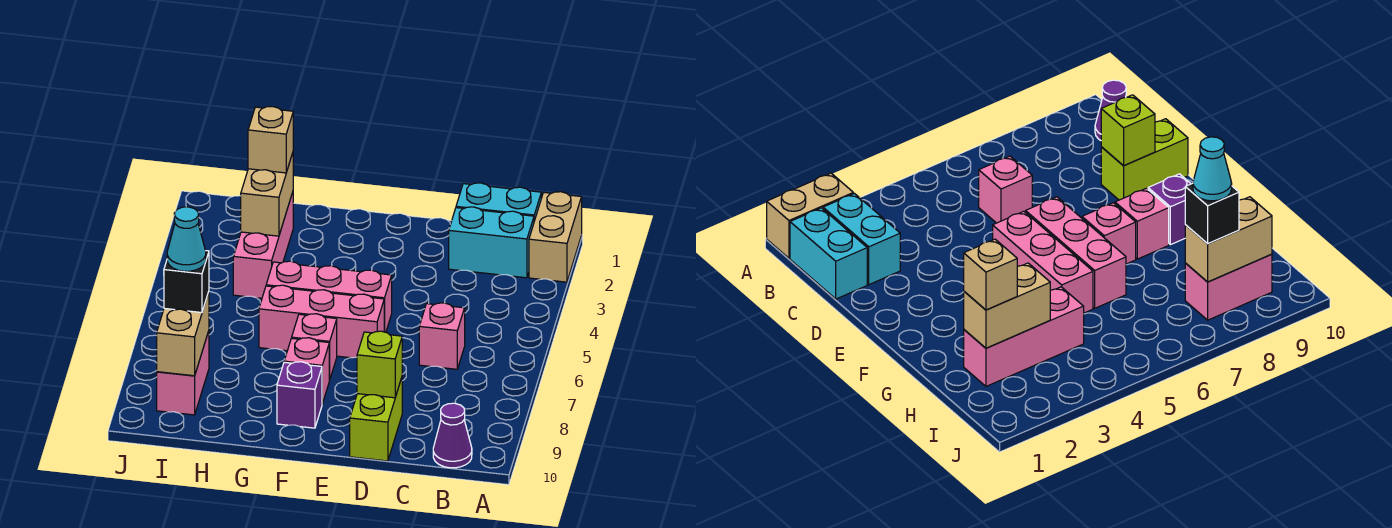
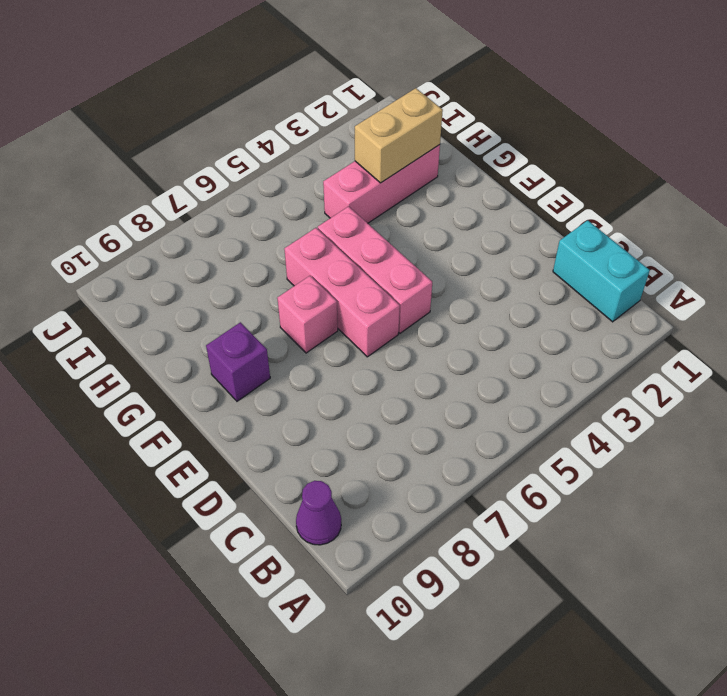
none -> tan brick A1:A2 level 1
none -> cyan brick B2:C2 level 1
none -> pink brick C6 level 1

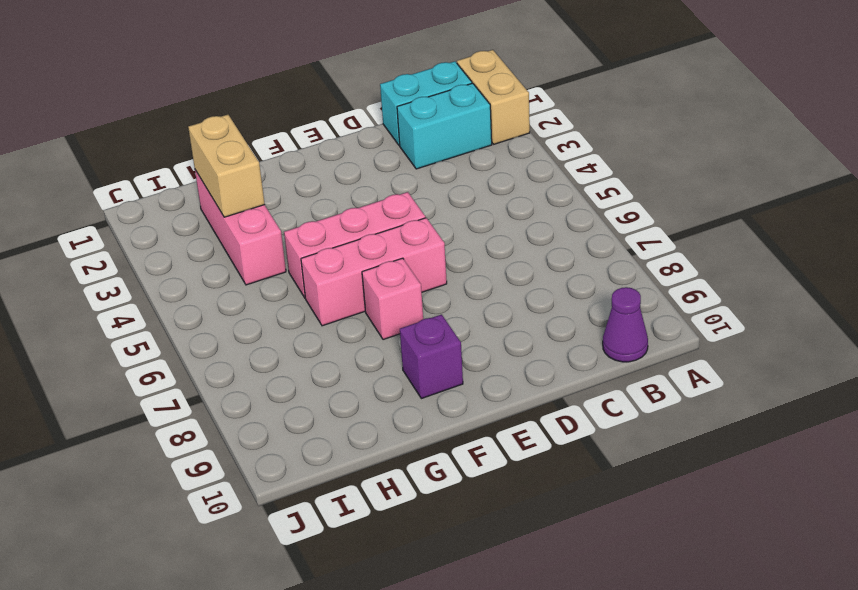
none -> pink brick C6 level 1
none -> lime brick D9:D10 level 1
none -> pink brick F8 level 1

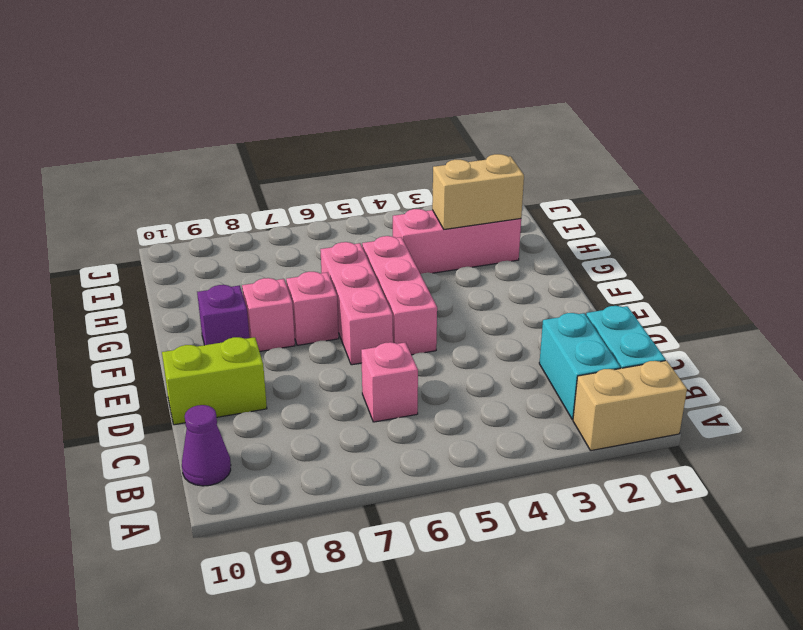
none -> pink brick I8:I9 level 1
none -> lime brick D9 level 2
none -> tan brick I8:I9 level 2

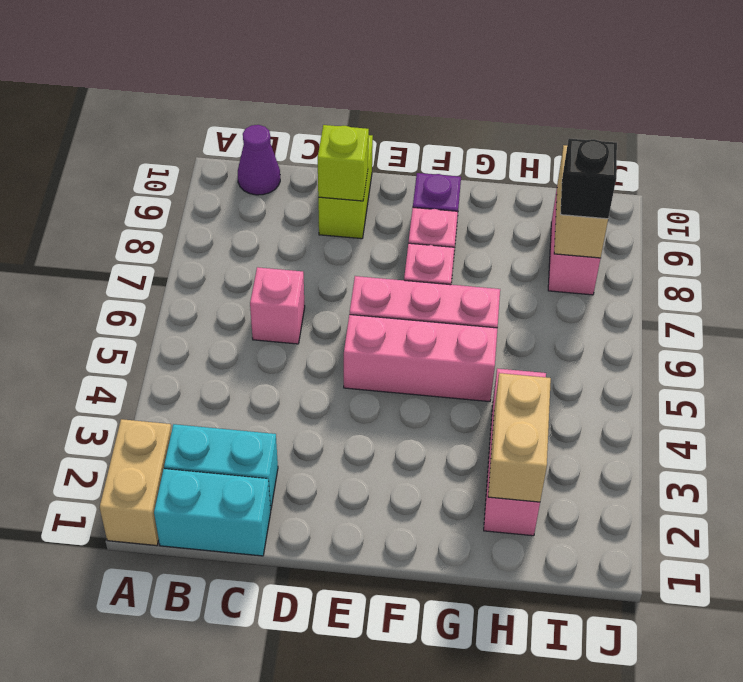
none -> tan brick H2 level 3
none -> cyan cone I8 level 4

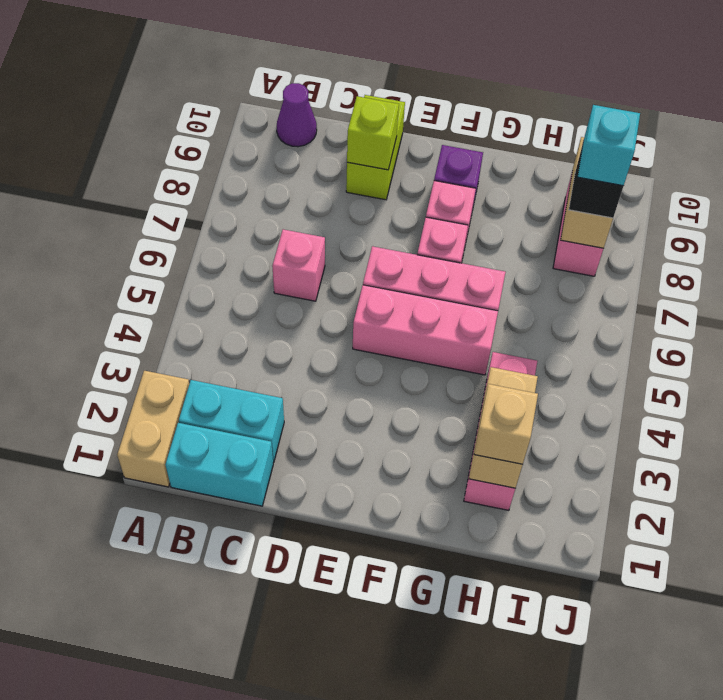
cyan brick I8 level 4 -> cyan cone I8 level 4

